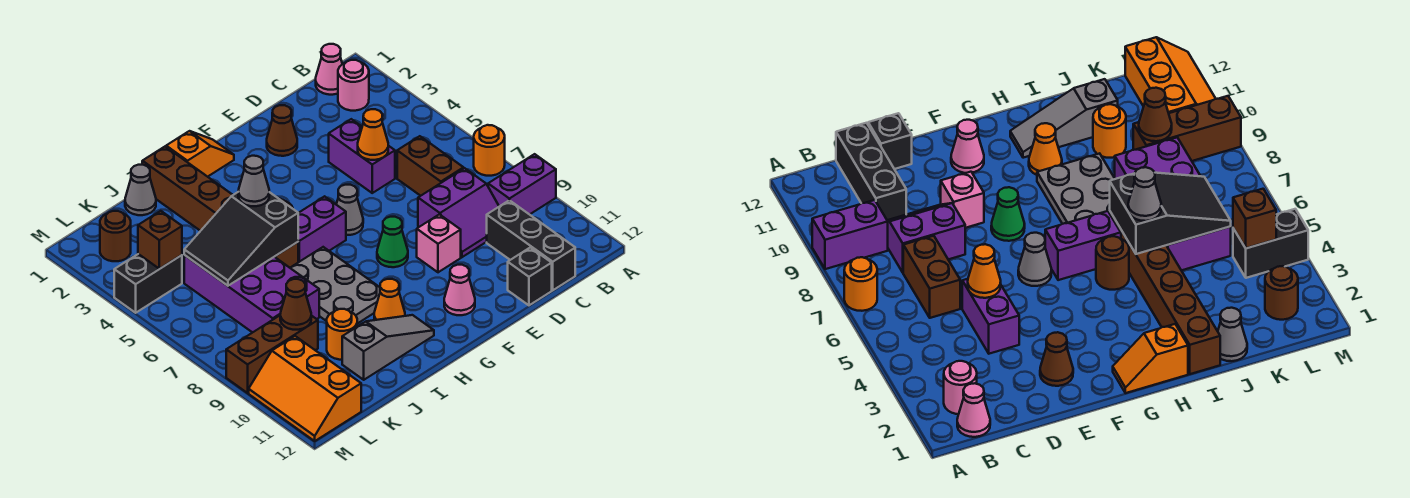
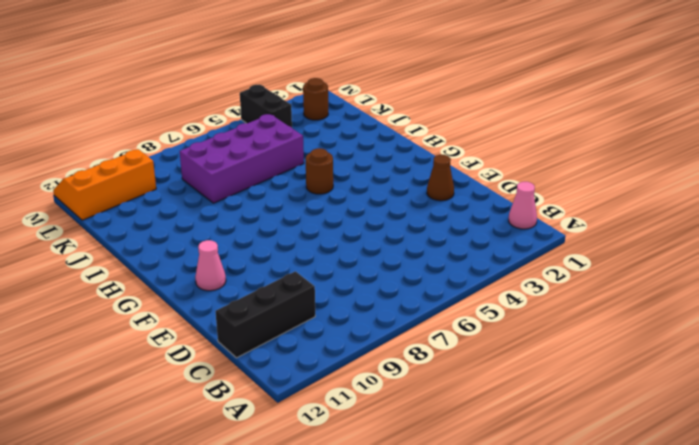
none -> orange round brick A7 level 1
none -> purple brick A9:B9 level 1
none -> pink round brick B2 level 1
none -> brown brick C6:C7 level 1

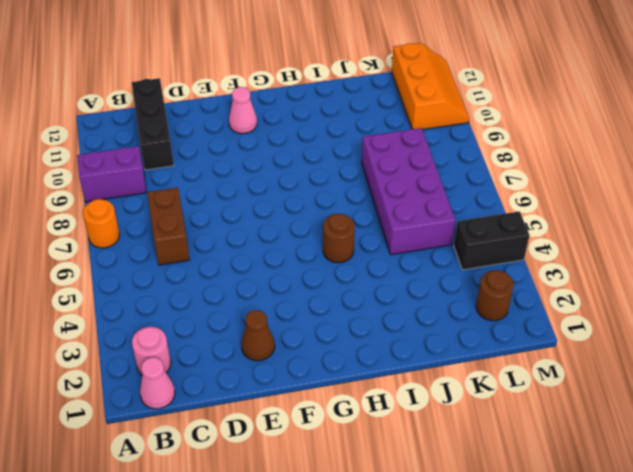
none -> purple slope C8:D9 level 1 top 8
none -> purple brick D4:D5 level 1
none -> black brick D12 level 1
none -> pink brick E9 level 1

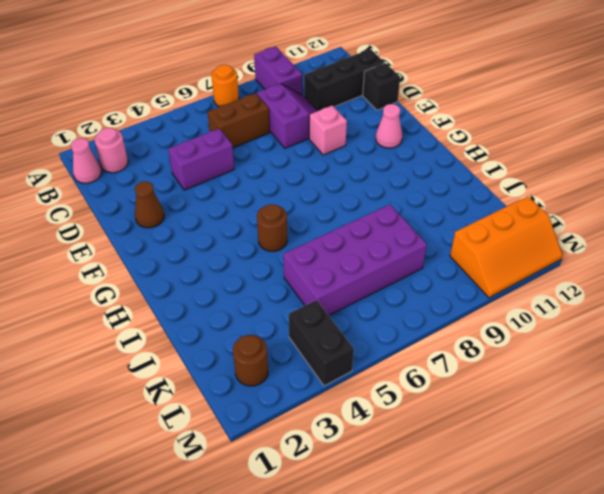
none -> grey cone F6 level 1
none -> green cone F8 level 1
none -> orange slope G1:H1 level 1 top H
none -> purple brick G6:H6 level 1

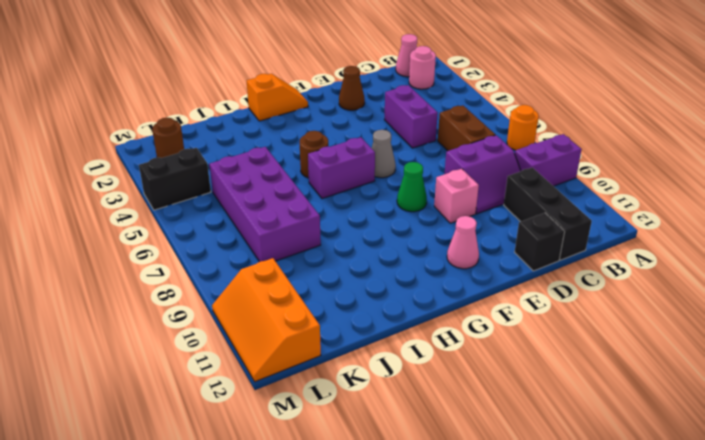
none -> grey plate H7:I9 level 1
none -> orange cone H10 level 1
none -> grey slope H11:J11 level 1 top J
none -> brown brick I1:I6 level 1

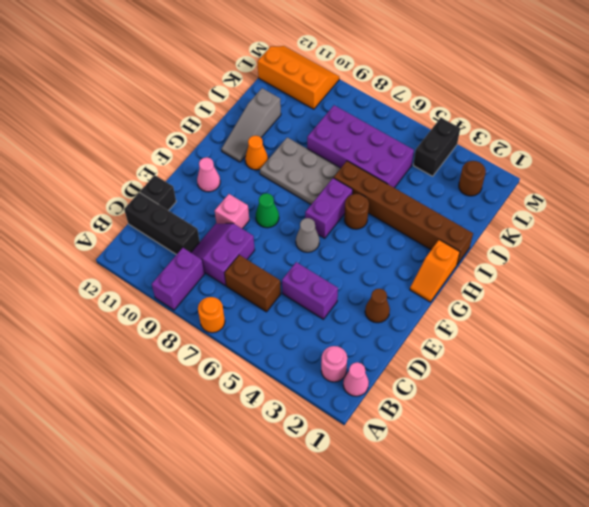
none -> grey cone J1 level 1
none -> orange round brick J10 level 1
none -> brown brick K9:M9 level 1
none -> orange cone D5 level 2

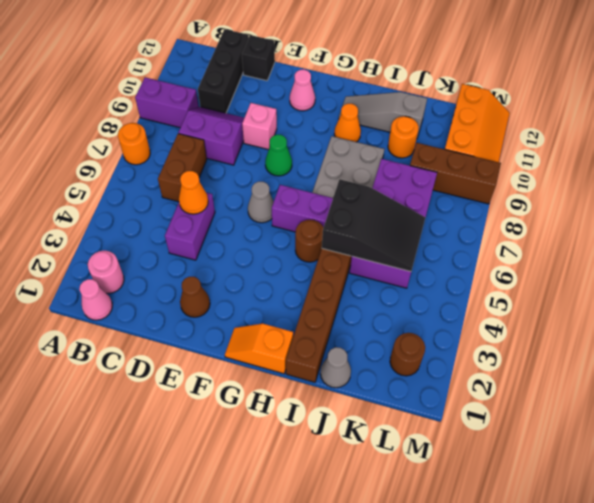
none -> black brick L4:M4 level 1
none -> brown cone K9 level 2
none -> brown brick L4 level 2
none -> grey cone I5 level 3

